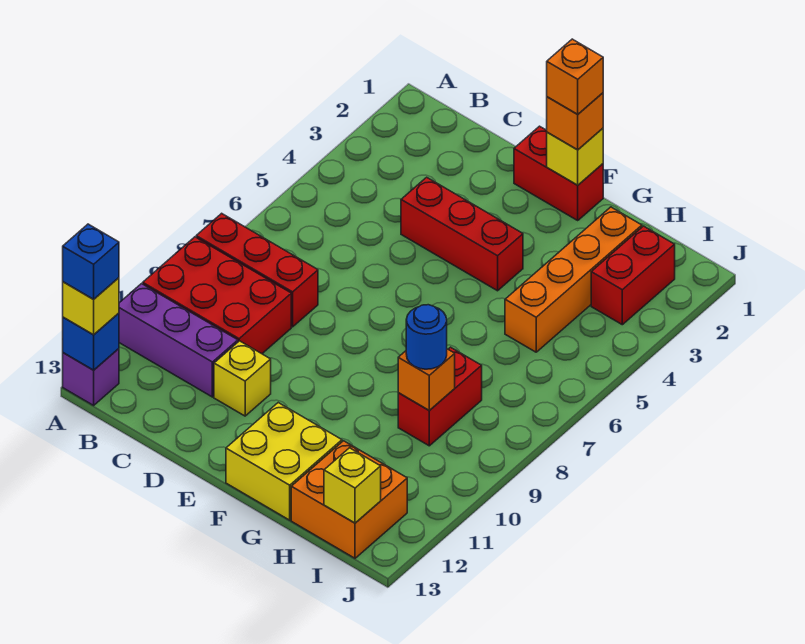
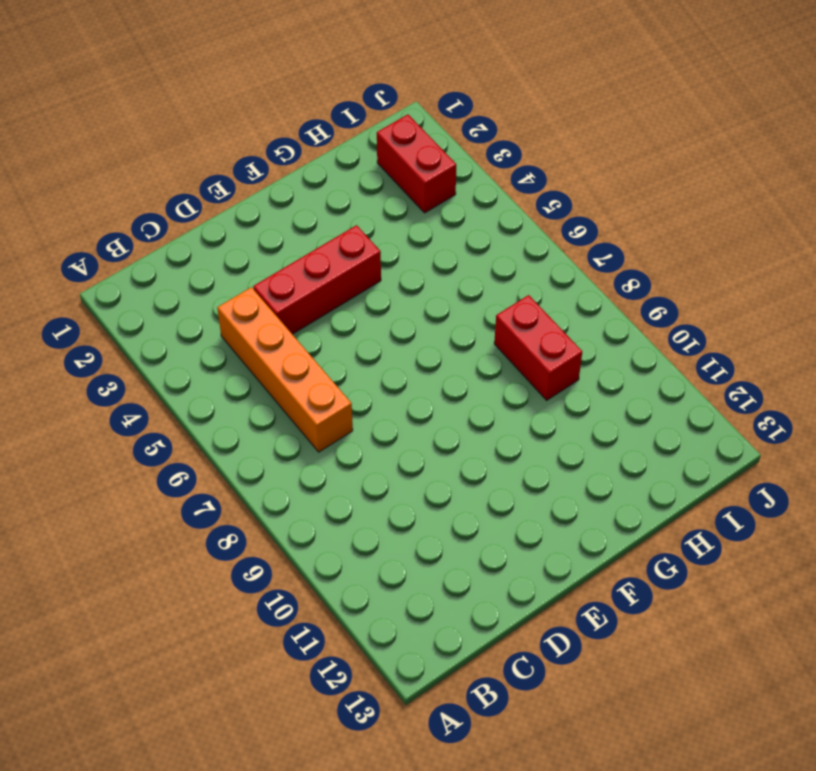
orange brick C4:C7 level 1 -> orange brick H2:H5 level 1
none -> red brick A8:C8 level 1
none -> red brick A9:C10 level 1
none -> purple brick A11:C11 level 1

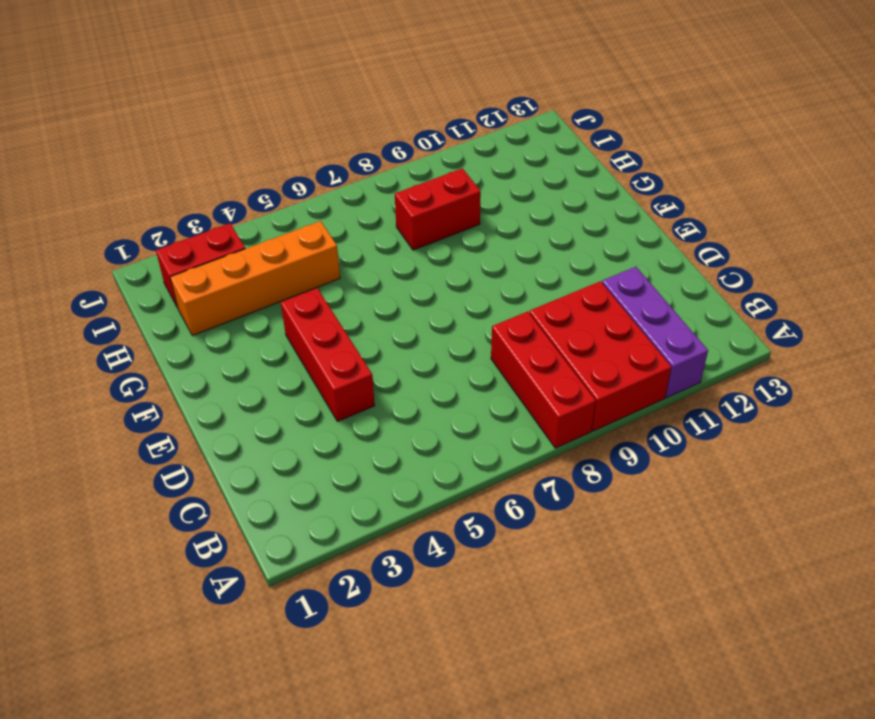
none -> purple brick A13 level 1
none -> yellow brick D11 level 1
none -> red brick E1:F1 level 1

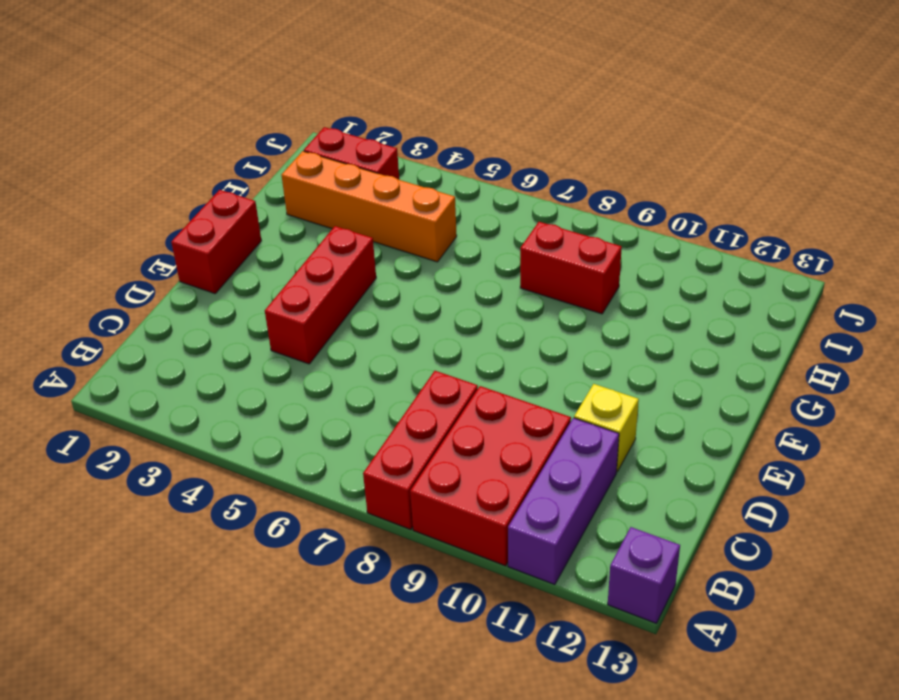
none -> yellow brick F12:G13 level 1
none -> orange brick H12:I13 level 1
none -> blue brick A13 level 2

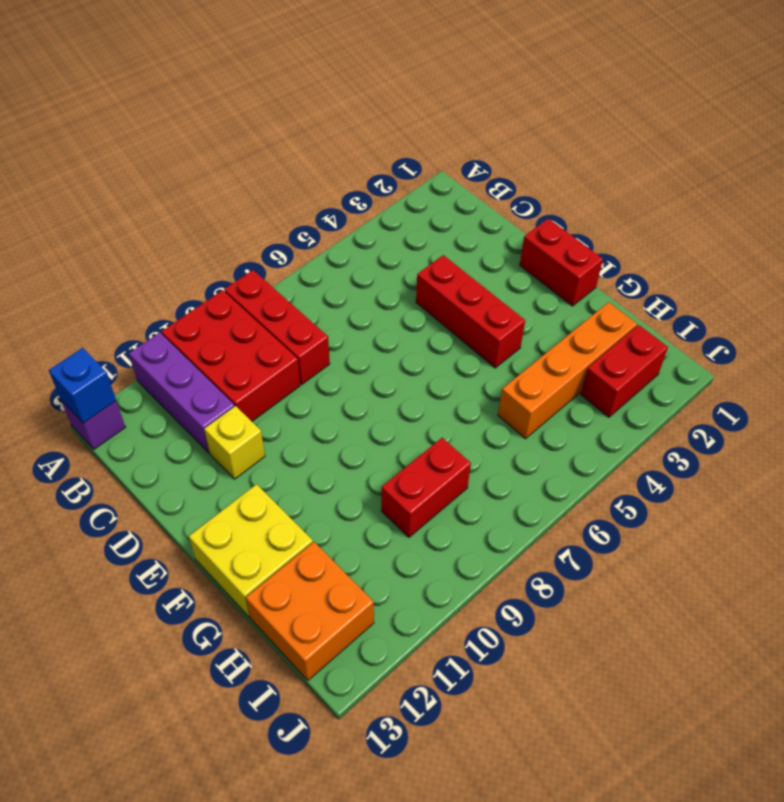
none -> yellow brick F1 level 2
none -> orange brick H9 level 2
none -> yellow brick I13 level 2

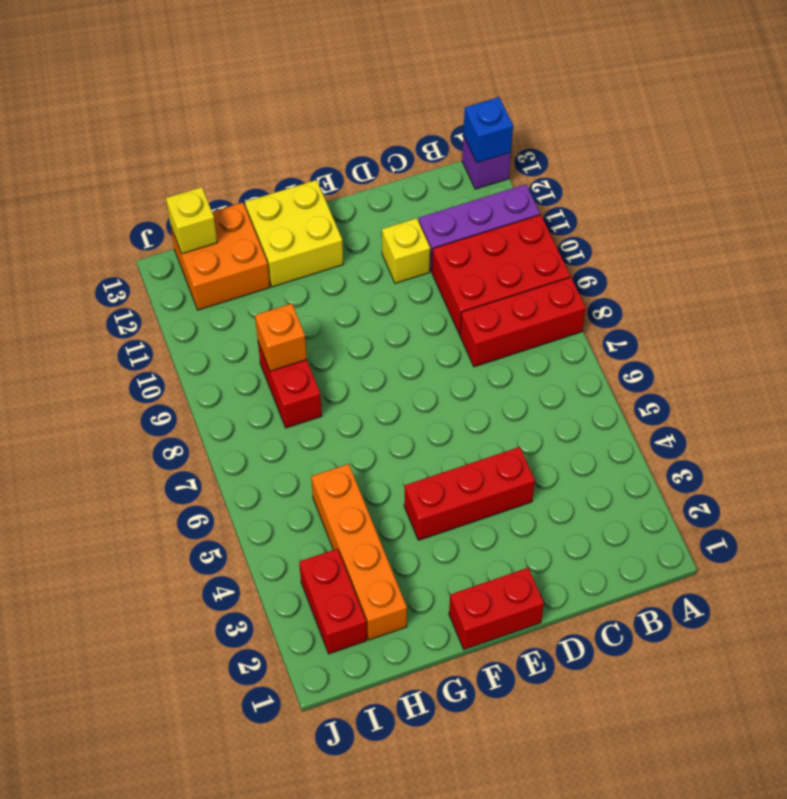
none -> yellow brick F1 level 2
none -> yellow brick A13 level 3
none -> orange brick F1 level 3

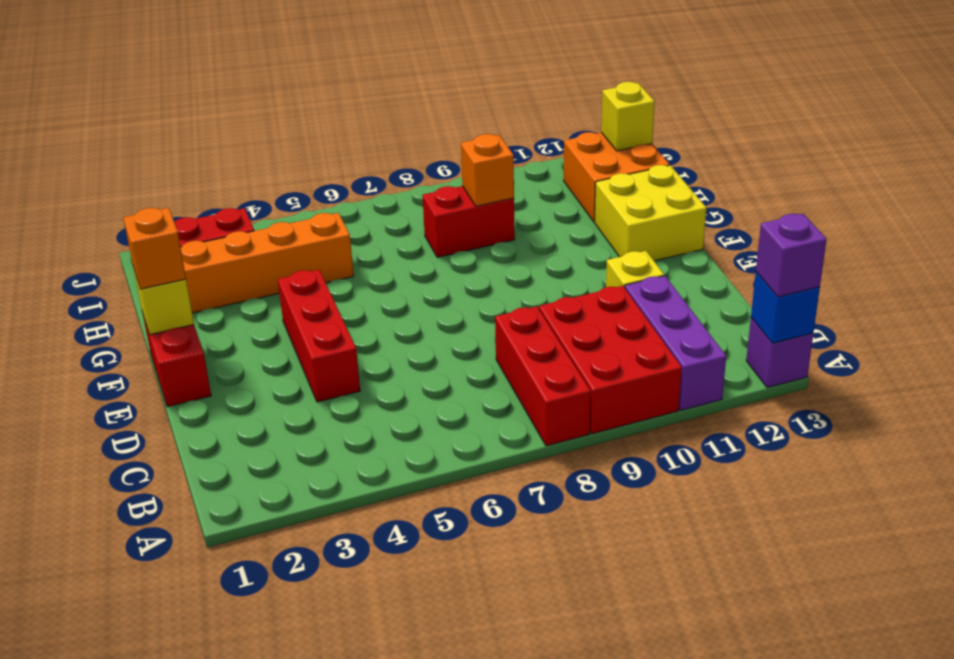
purple brick A13 level 3 -> yellow brick A13 level 3
none -> blue round brick H9 level 3
none -> blue brick A13 level 4
none -> orange brick F1 level 4

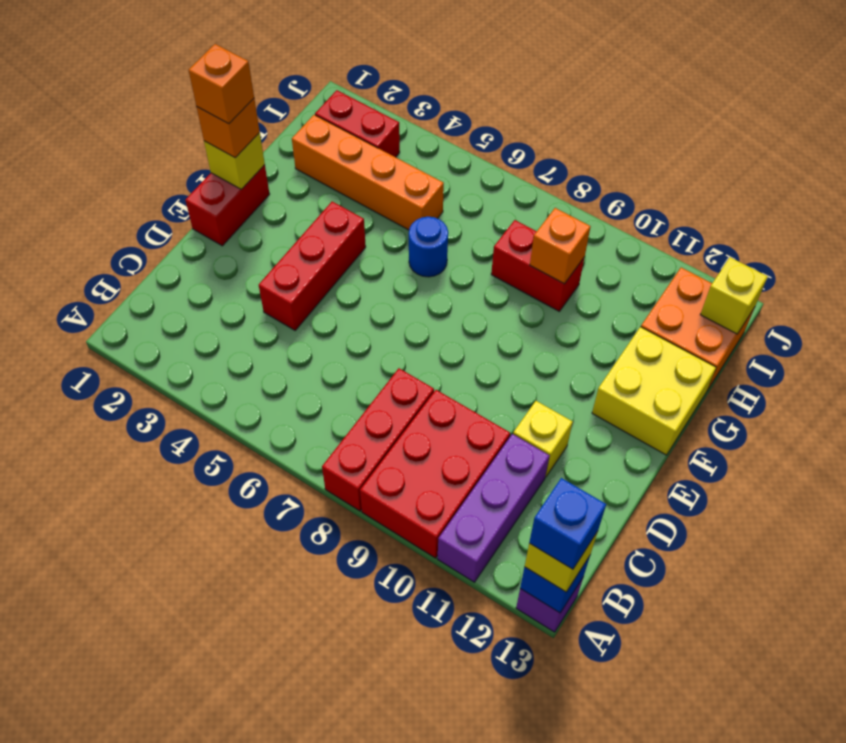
blue round brick G6 level 1 -> blue round brick H9 level 3

